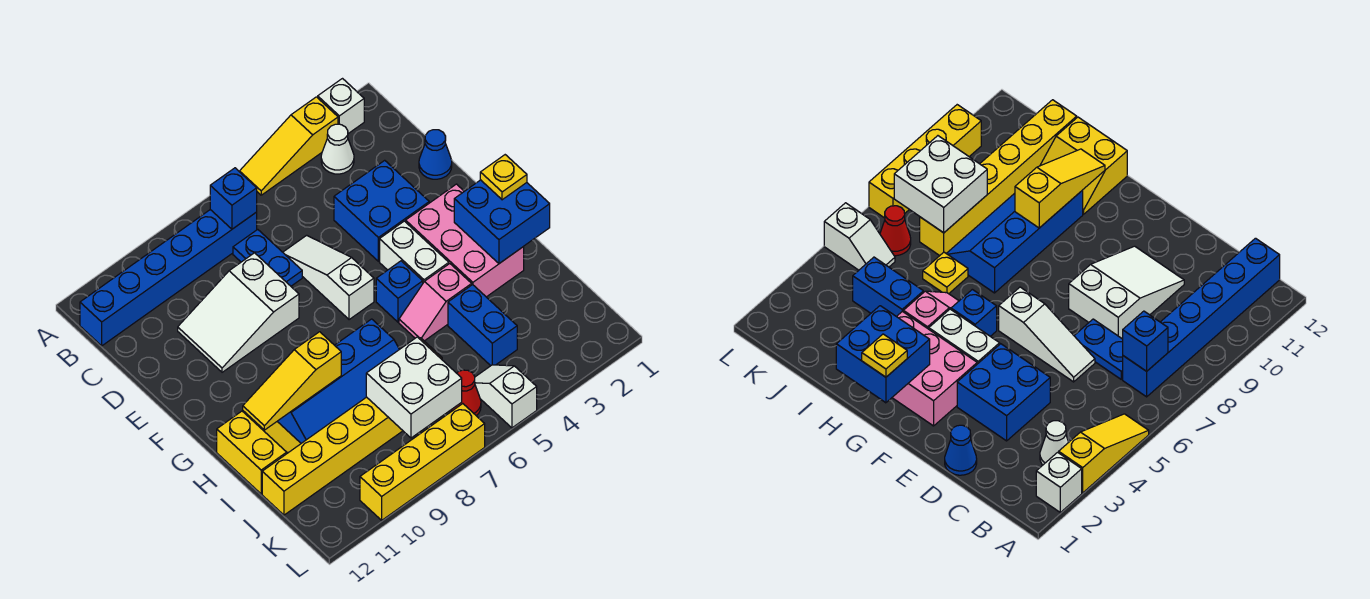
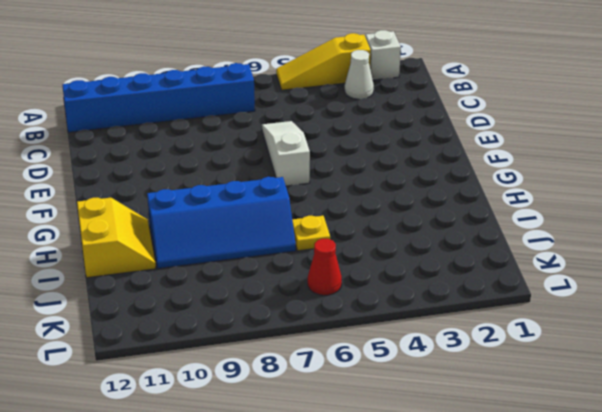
none -> blue plate C7:D7 level 1
none -> blue cone D1 level 1
none -> blue brick D3:E4 level 1

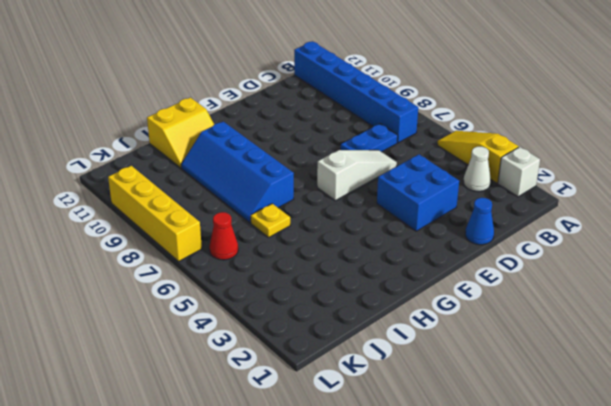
none -> white slope D8:E10 level 1 top 8
none -> pink brick F2:H3 level 1
none -> white brick F4:G4 level 1

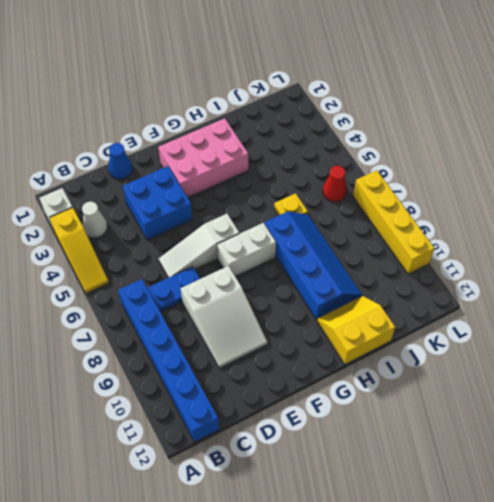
white brick F7:G7 level 1 -> white brick F4:G4 level 1
none -> blue brick G5 level 1
none -> pink slope H4:H5 level 1 top 4
none -> blue brick I4:J4 level 1

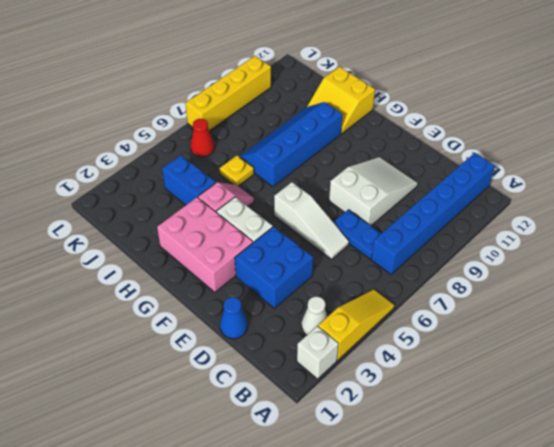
none -> blue brick G5 level 1
none -> yellow brick J7:J12 level 1
none -> white slope K5:L5 level 1 top L

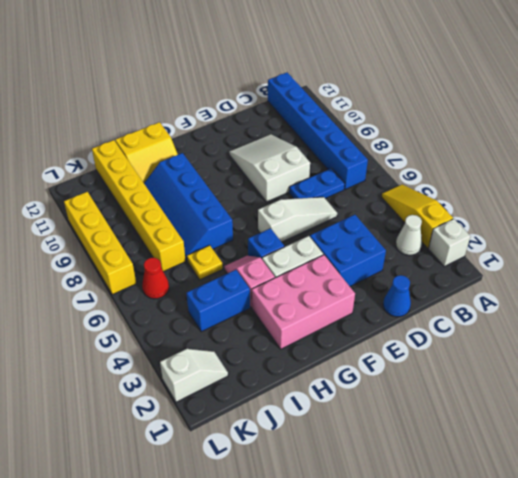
white slope K2:L2 level 1 top L -> white slope K5:L5 level 1 top L
none -> blue brick B7 level 2
none -> blue brick G1:H2 level 2
none -> yellow slope H9:H11 level 2 top 9

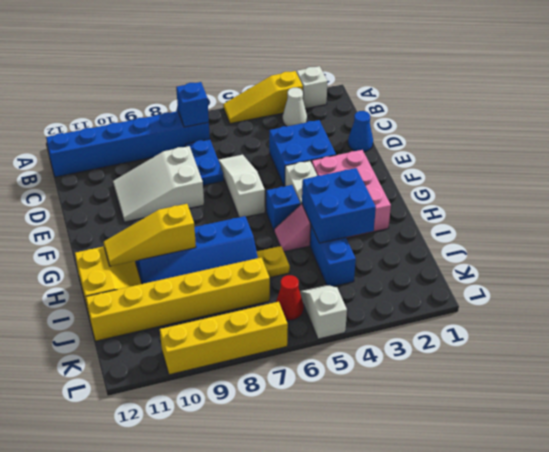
blue brick H3:I4 level 2 -> blue brick G1:H2 level 2
none -> white brick J7:K8 level 2
none -> yellow plate G1 level 3

